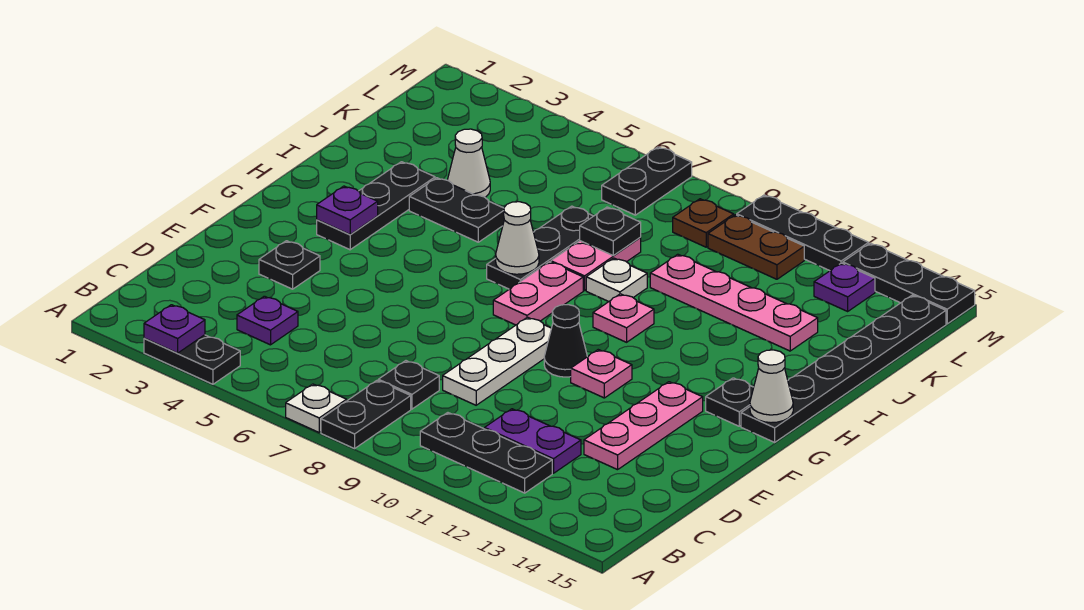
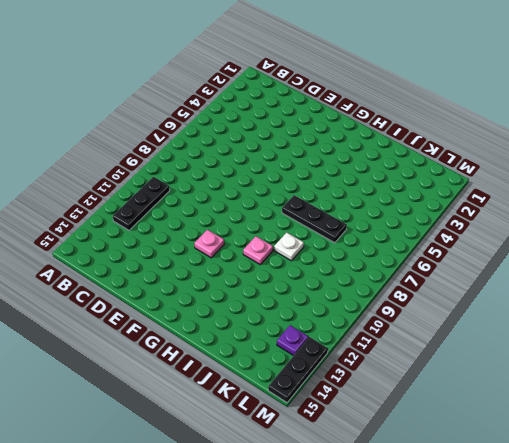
none -> black plate A3:A4 level 1
none -> white plate A7 level 1
none -> black plate A8:B8 level 1
none -> purple plate C4 level 1

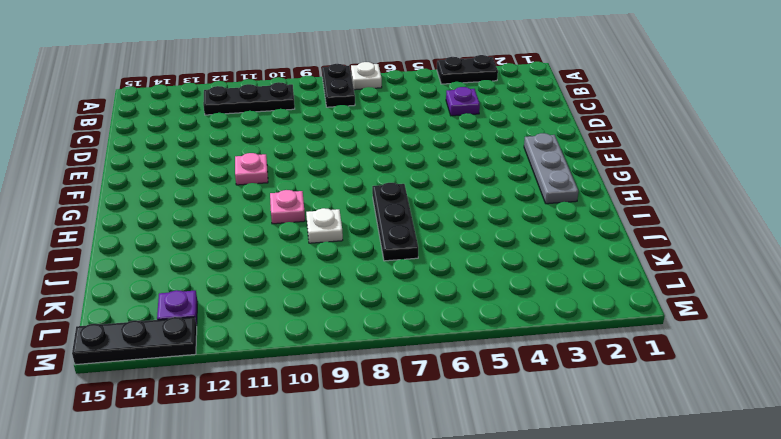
grey plate F2:H2 level 1 -> none
none -> black plate C8 level 1
none -> purple plate C11:C12 level 1
none -> white plate D9:F9 level 1
none -> pink plate D13:F13 level 1

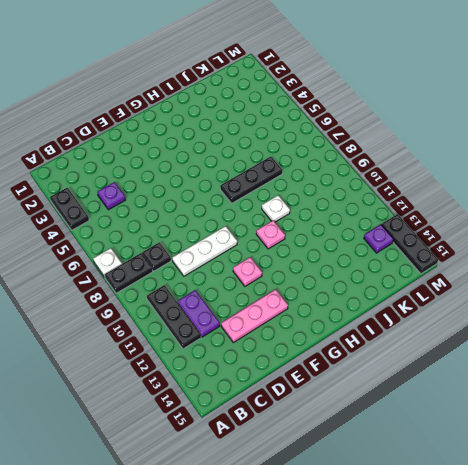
none -> black plate E3 level 1
none -> black cone F10 level 1
none -> black plate G3:I3 level 1
none -> pink plate G8:H8 level 1

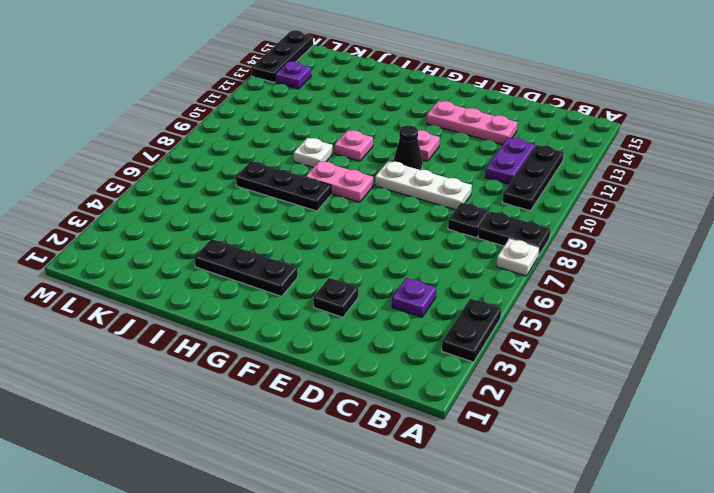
none -> black plate G14 level 1
none -> black plate G15:L15 level 1
none -> black plate I4:I5 level 1
none -> pink plate I8:J8 level 1

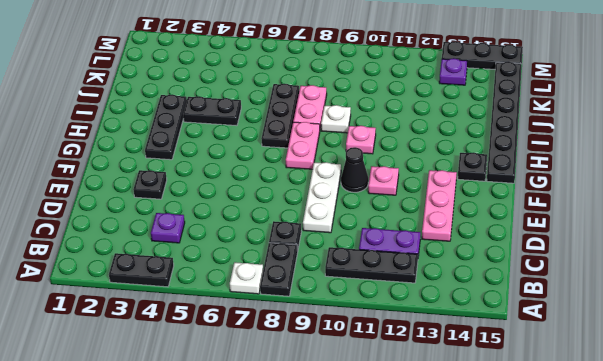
none -> white cone J4 level 1
none -> pink plate J10:J13 level 1
none -> black plate L7:M7 level 1
none -> brown plate L9 level 1

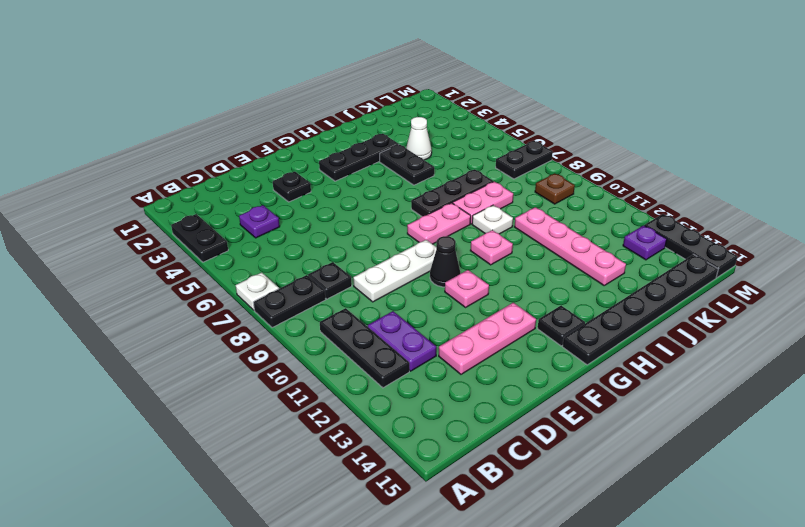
none -> brown plate L10:L11 level 1
none -> black plate M10:M12 level 1
none -> purple plate A3 level 2
none -> purple plate G3 level 2

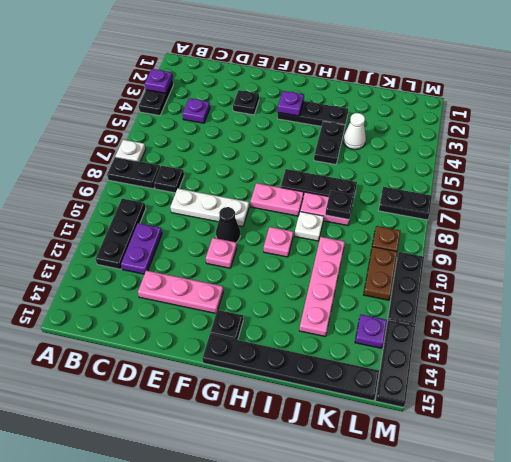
none -> white cone G15 level 2
none -> white cone H7 level 2

